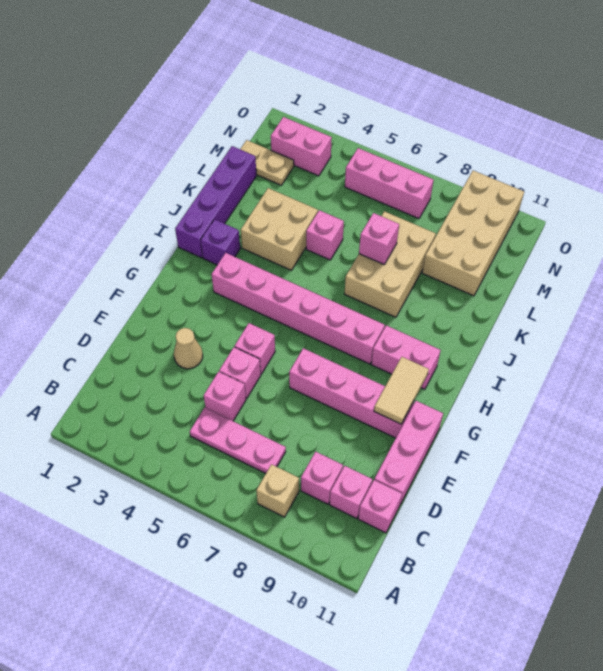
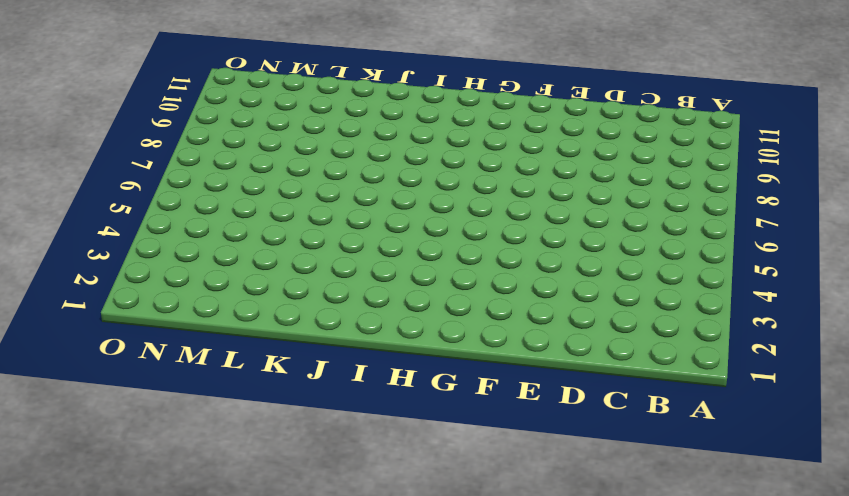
none -> tan brick B8 level 1
none -> pink plate C5:C7 level 1
none -> pink brick C9 level 1

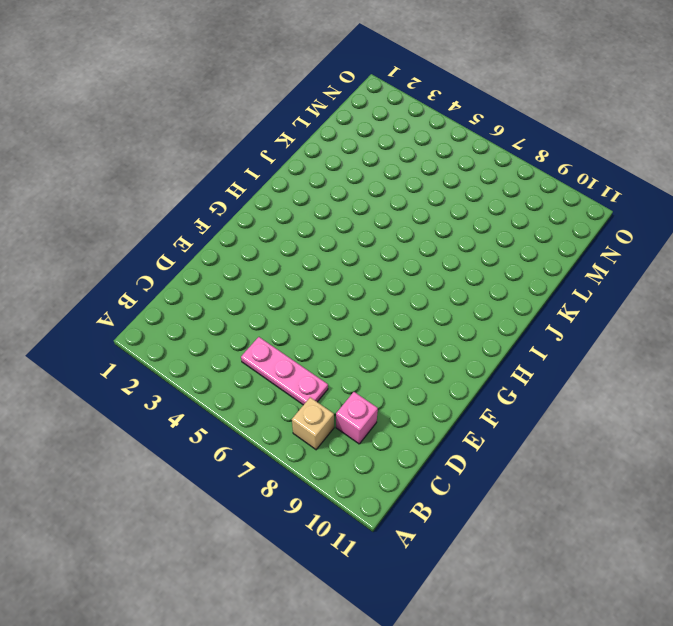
none -> pink brick C10 level 1
none -> pink brick C11 level 1
none -> pink brick D5 level 1

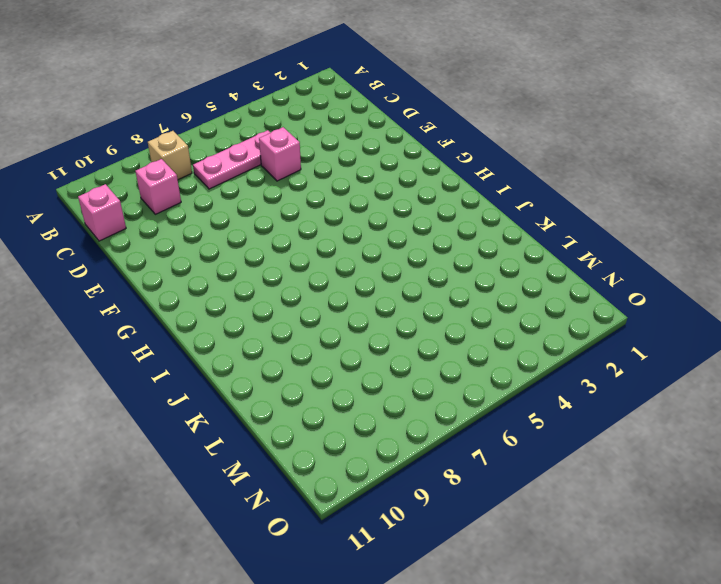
none -> pink brick C10 level 1
none -> pink brick D11:F11 level 1
none -> tan cone E3 level 1

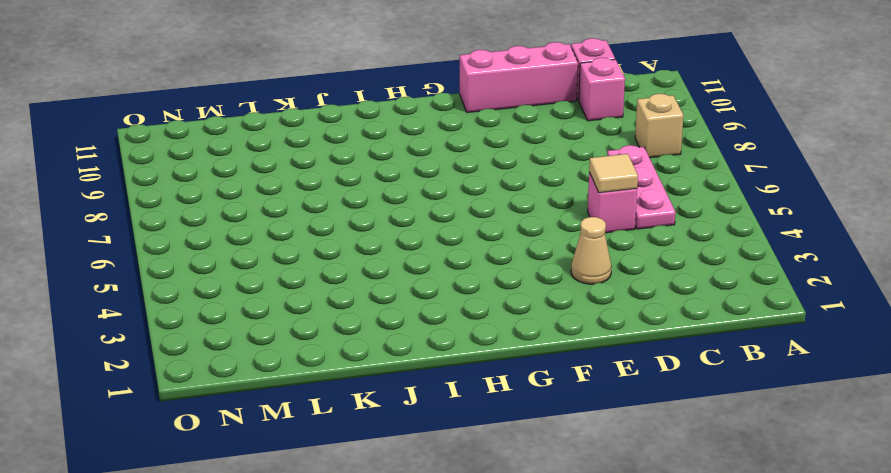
tan tile D5 level 2 -> none
none -> pink brick C9 level 1
none -> pink brick E5 level 1
none -> pink brick F5 level 1

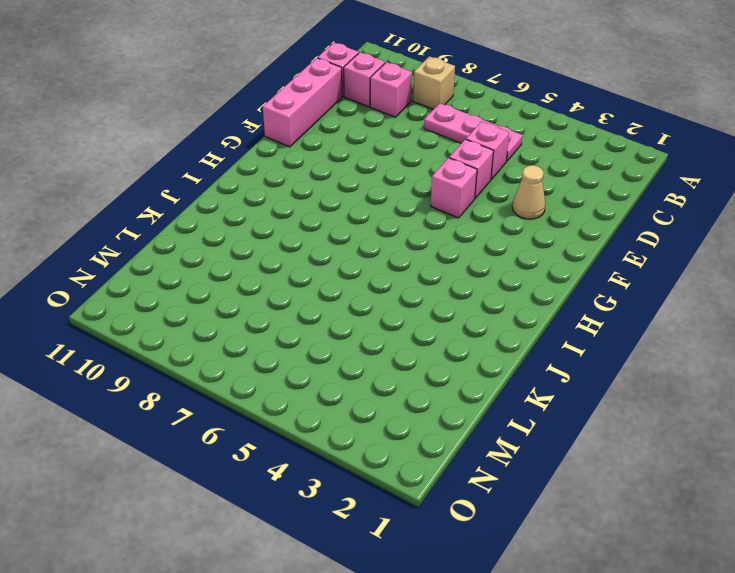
none -> pink brick F7:F10 level 1
none -> pink brick H3:H8 level 1
none -> pink brick H9:H10 level 1

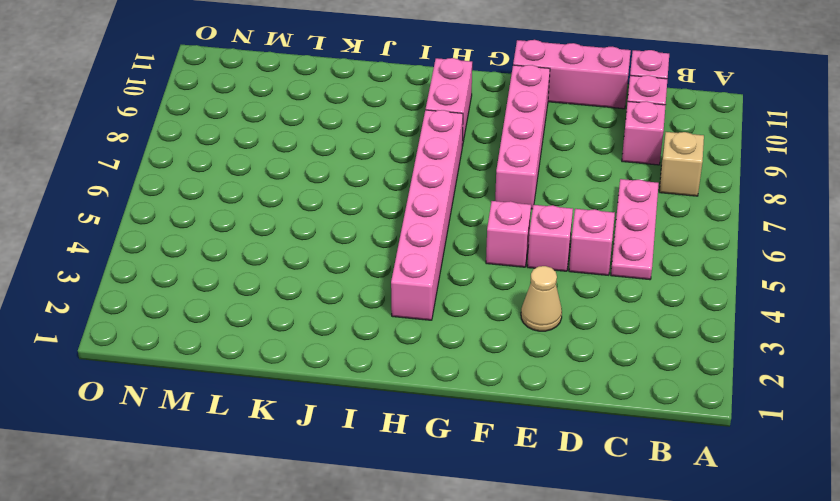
none -> purple brick I1:L1 level 1
none -> purple brick I2 level 1
none -> tan brick J3:K4 level 1

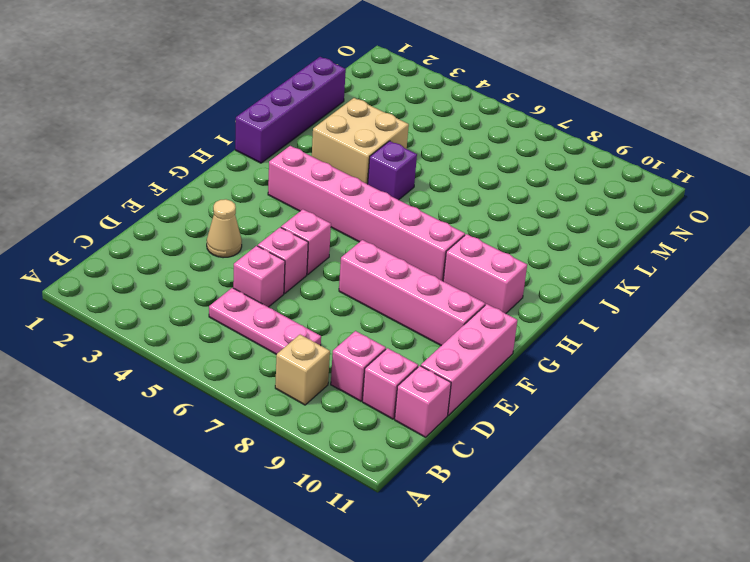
purple brick J5 level 1 -> purple brick I2 level 1
none -> tan brick J7:L8 level 1
none -> pink brick K5 level 1
none -> tan brick L9:O10 level 1

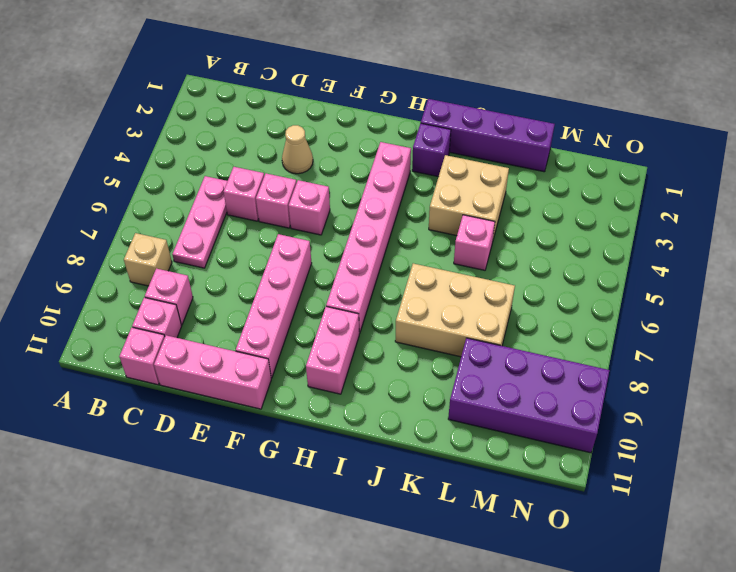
purple brick L9:O10 level 1 -> tan brick L9:O10 level 1
none -> tan plate M1:M2 level 1
none -> pink brick N2:N3 level 1
none -> pink brick N5:N7 level 1

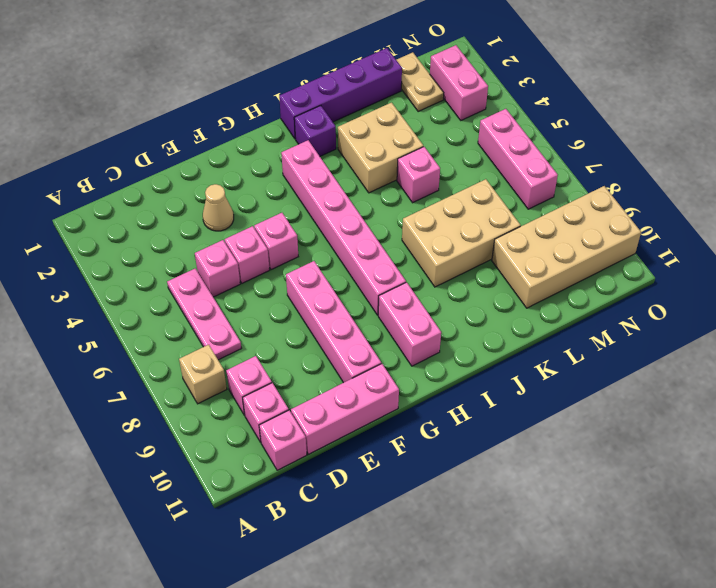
none -> tan tile F10:G10 level 2
none -> pink brick K7 level 2

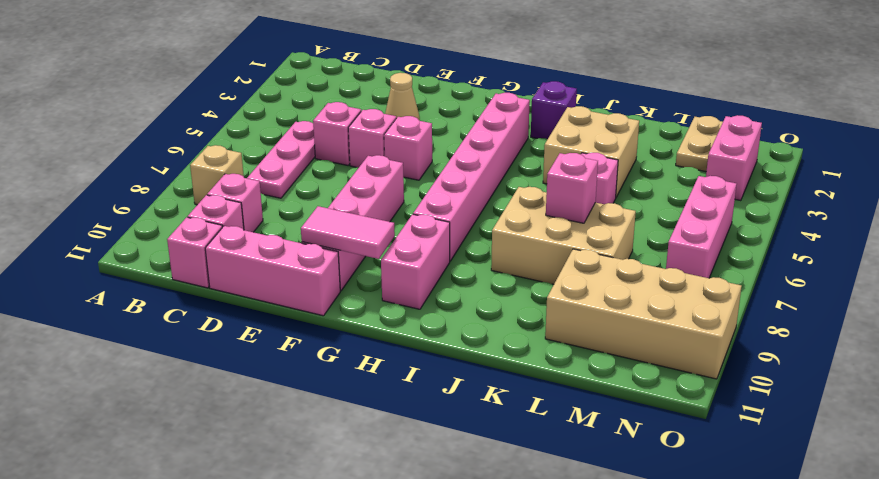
pink tile F10:G10 level 2 -> tan tile F10:G10 level 2
none -> purple brick I1:L1 level 1

